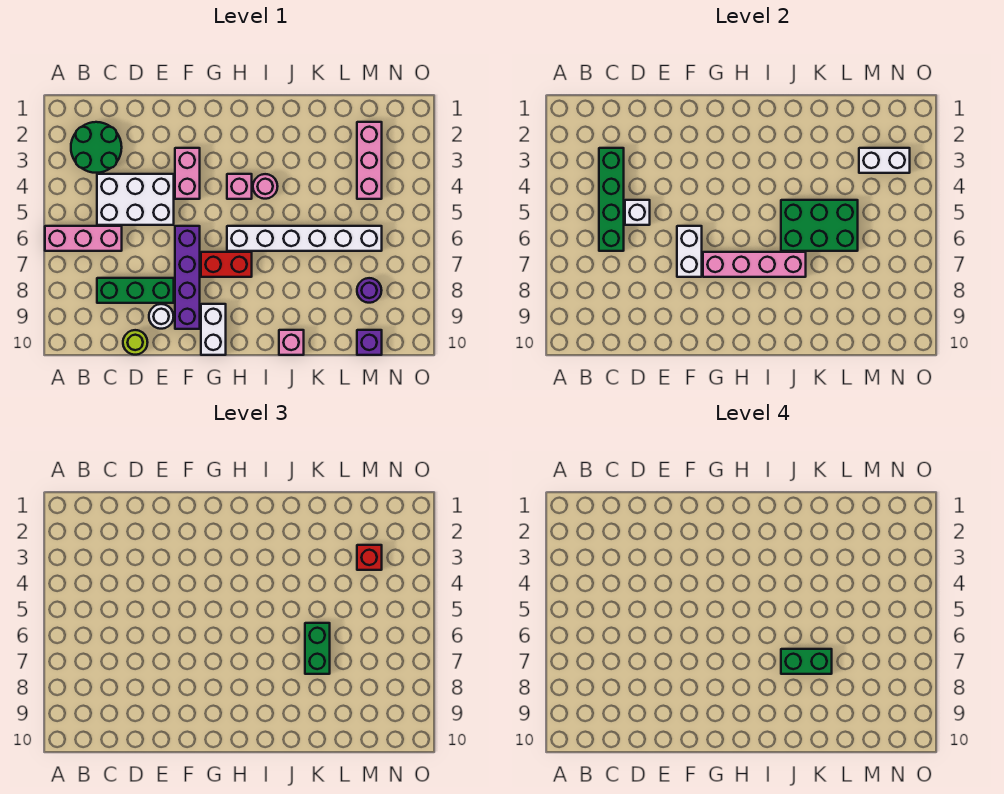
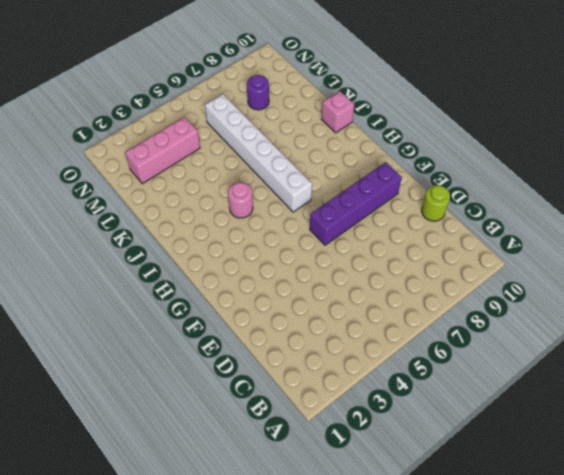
none -> pink brick A6:C6 level 1
none -> green round brick B2:C3 level 1
none -> white brick C4:E5 level 1

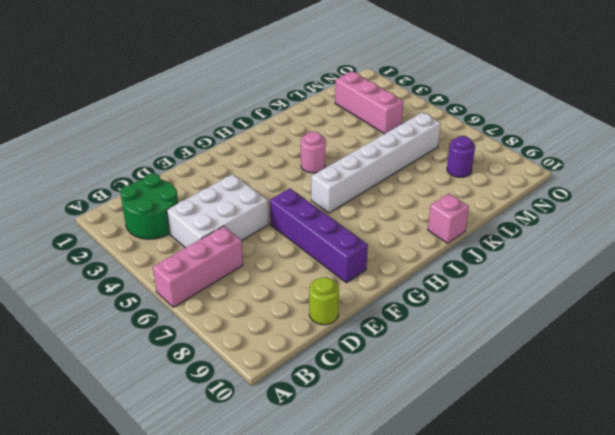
none -> green brick C8:E8 level 1
none -> white round brick E9 level 1
none -> pink brick F3:F4 level 1

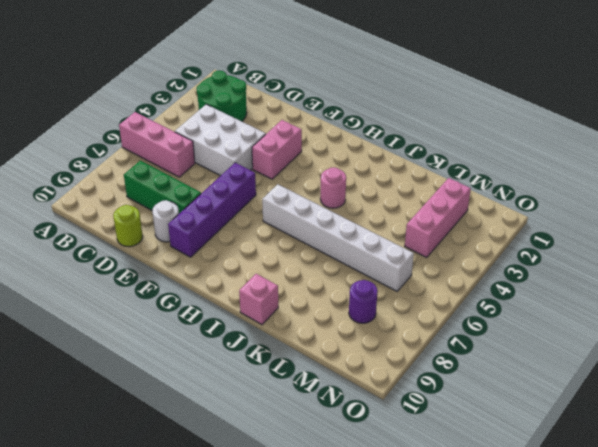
none -> red brick G7:H7 level 1
none -> white brick G9:G10 level 1
none -> pink brick H4 level 1

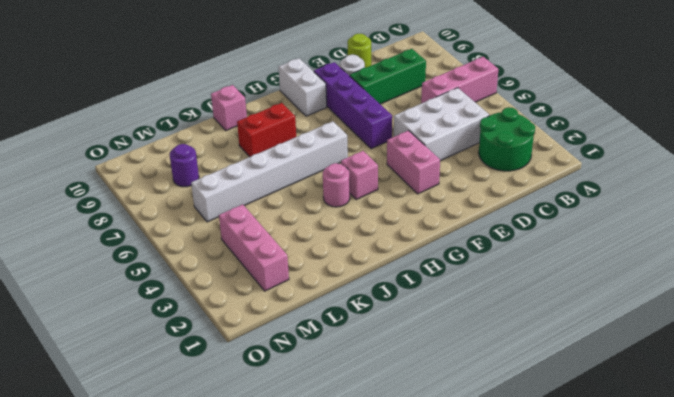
red brick I8:J8 level 1 -> red brick G7:H7 level 1
none -> purple brick M10 level 1
none -> green brick C3:C6 level 2
none -> white brick D5 level 2

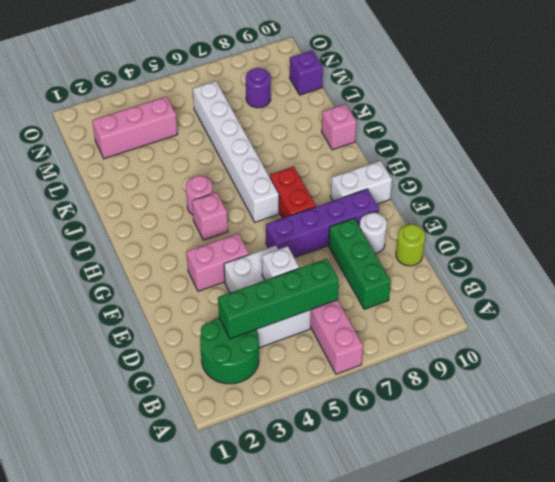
none -> white brick F6:F7 level 2
none -> pink brick G7:J7 level 2
none -> green brick J5:L6 level 2

